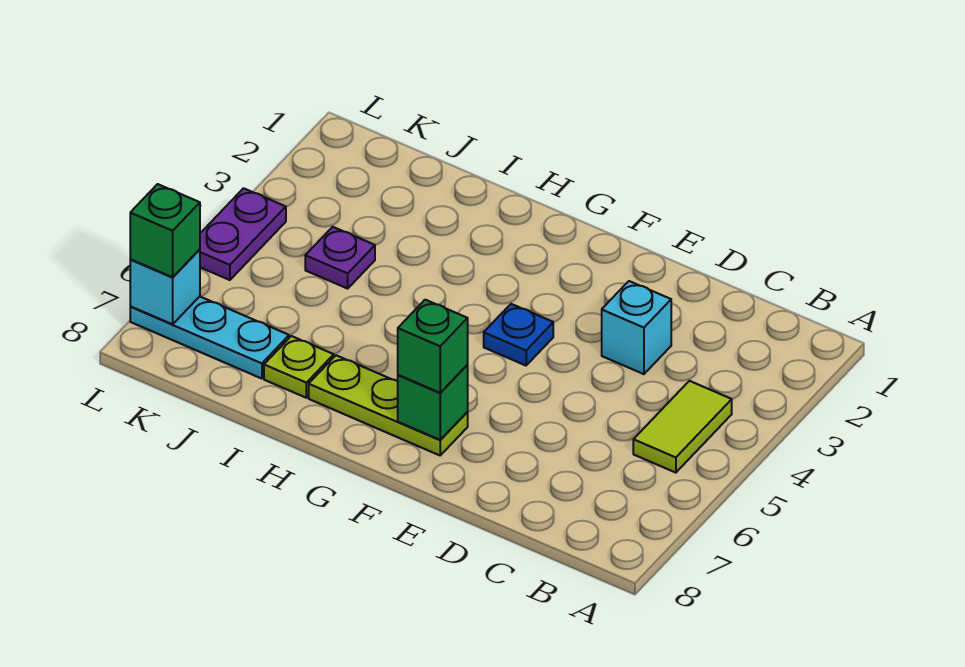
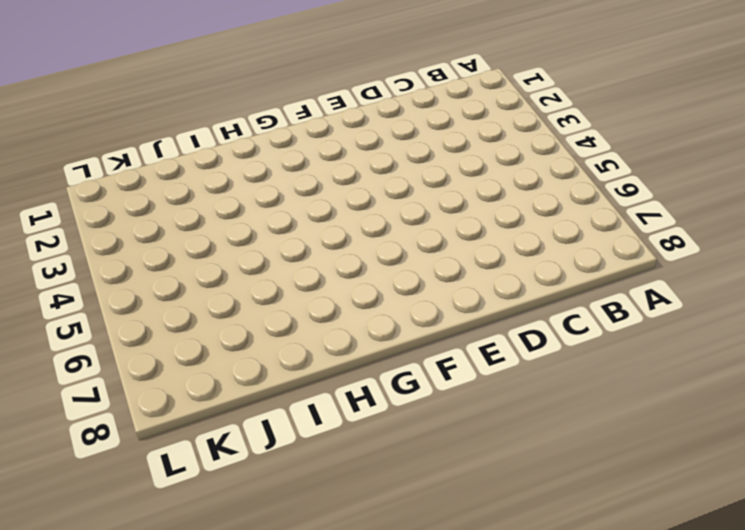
none -> lime tile B4:B5 level 1
none -> cyan brick D3 level 1
none -> blue plate F4 level 1

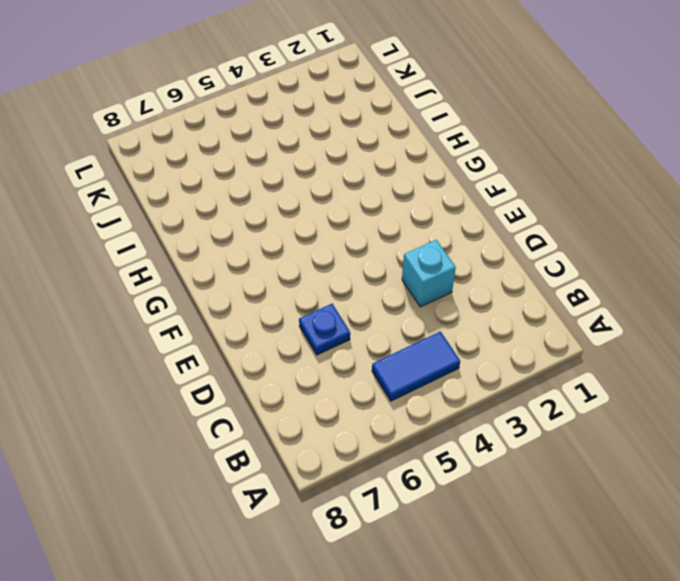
blue tile B4:B5 level 1 -> lime tile B4:B5 level 1
blue plate D6 level 1 -> blue plate F4 level 1
none -> lime plate F7:H7 level 1
none -> lime plate I7 level 1
none -> purple plate J4 level 1

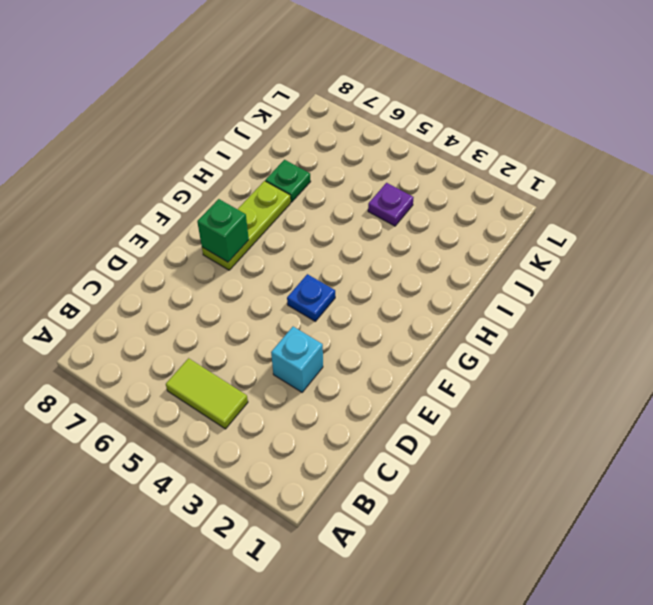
green plate I7 level 1 -> lime plate I7 level 1
none -> cyan plate J7:L7 level 1
none -> purple plate L4:L5 level 1
none -> cyan brick L7 level 2

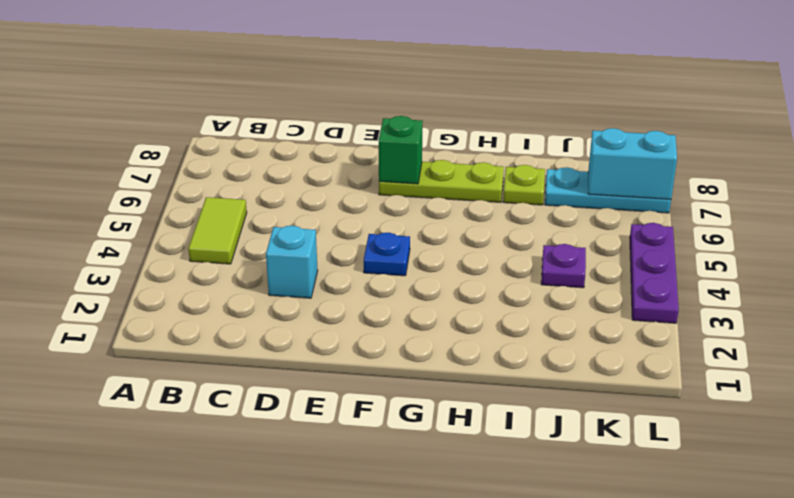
cyan brick K7:L7 level 2 -> cyan brick L7 level 2
purple plate L3:L5 level 1 -> purple plate L4:L5 level 1
none -> green brick F7 level 3
none -> green brick L7 level 3

